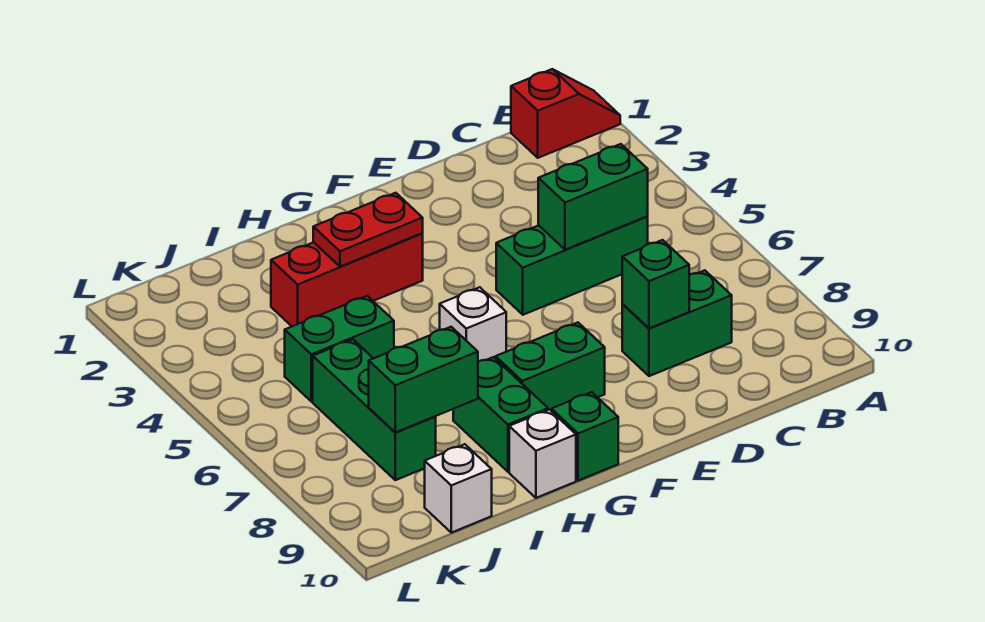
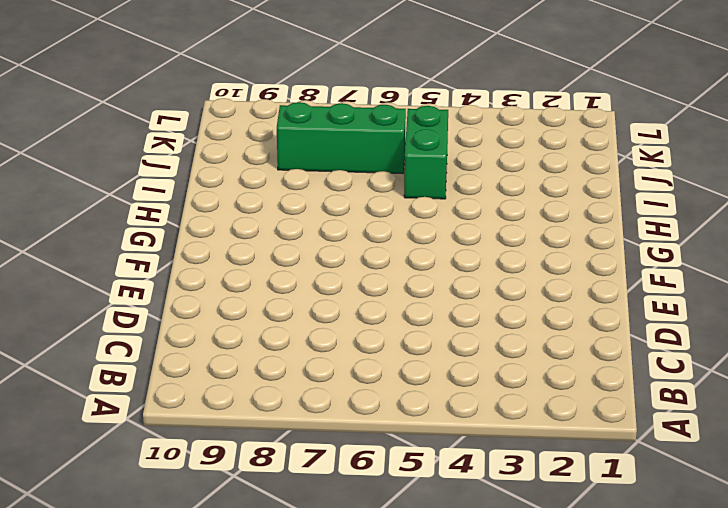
none -> red slope A1:B1 level 1 top B
none -> green brick C5:E5 level 1
none -> green brick C8:D8 level 1

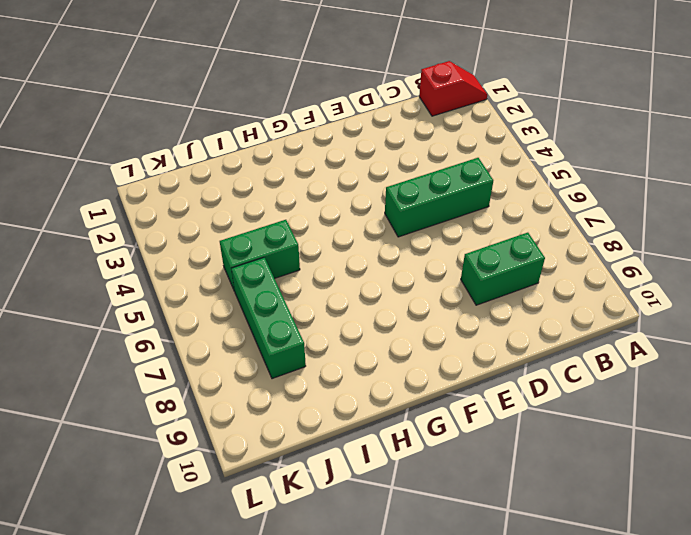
none -> green brick F8:G8 level 1
none -> red brick G3:I3 level 1
none -> white brick G6 level 1

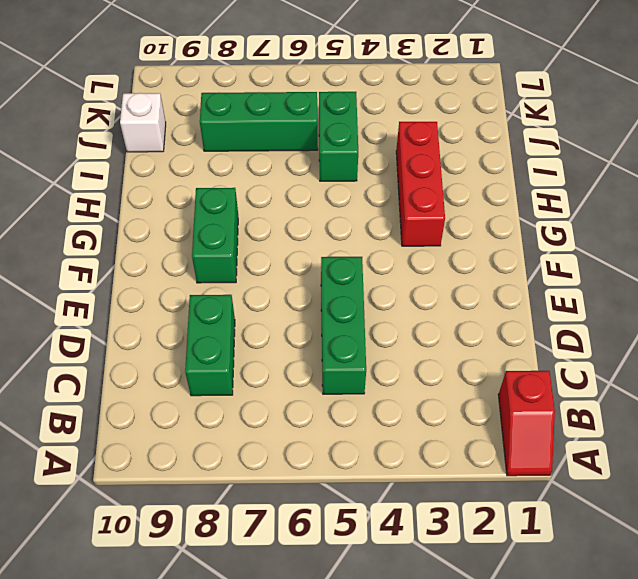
none -> white brick G6 level 1
none -> green brick G10 level 1
none -> green brick H8:H9 level 1

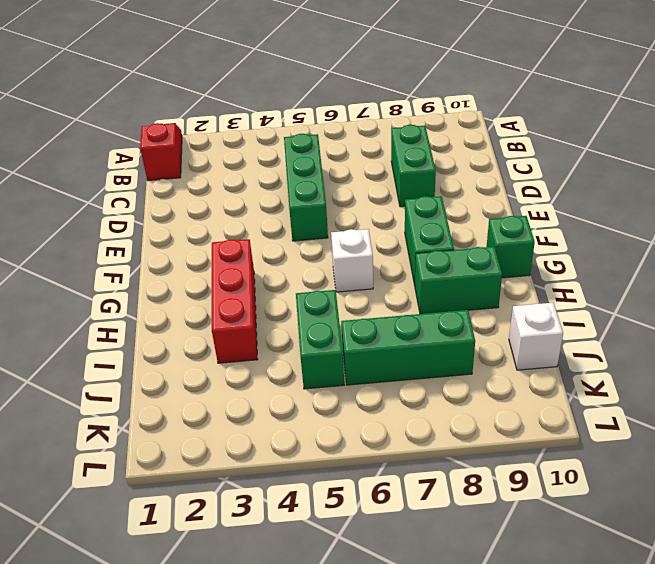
none -> white brick H10 level 1
none -> green brick C5:D5 level 2
none -> green brick D8 level 2

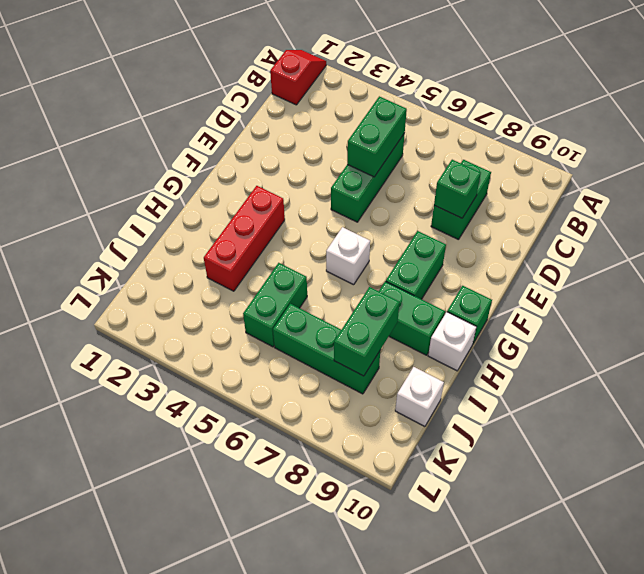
none -> red plate G3:H3 level 2

